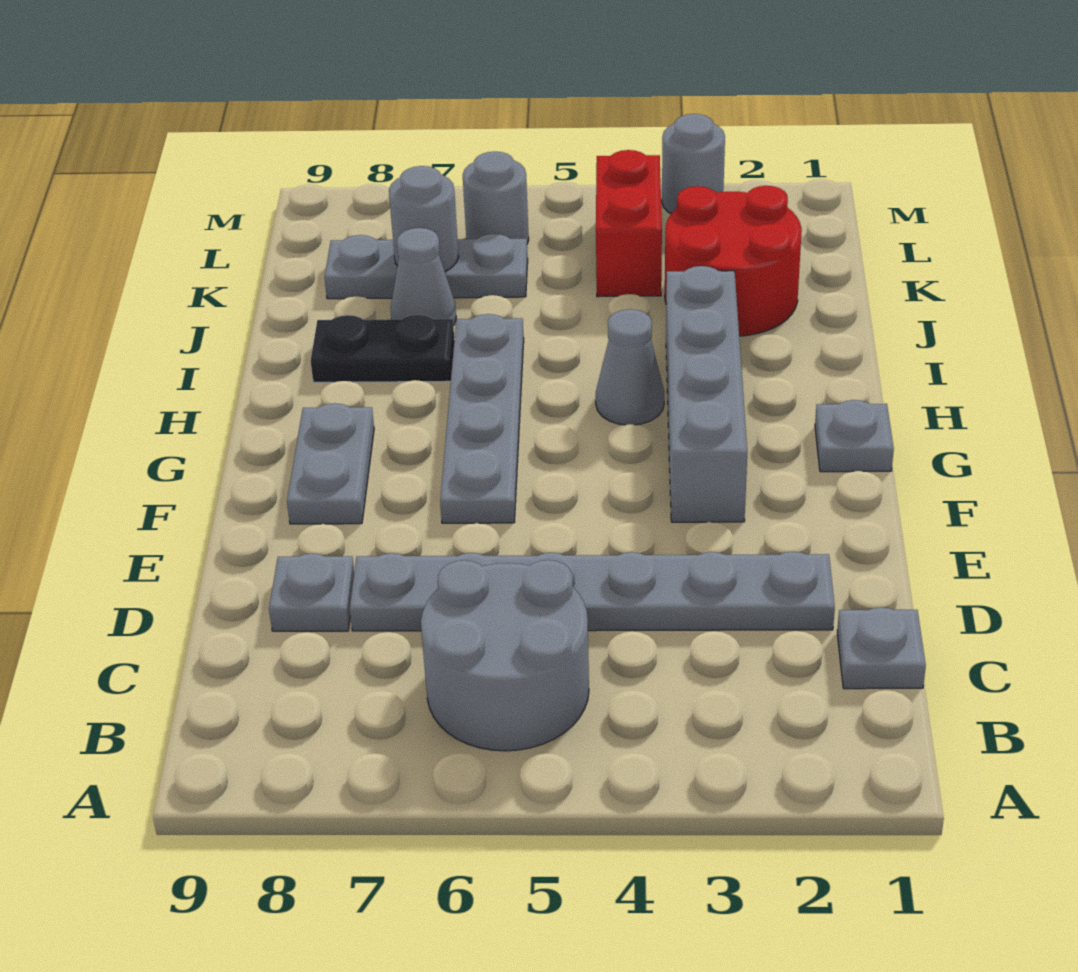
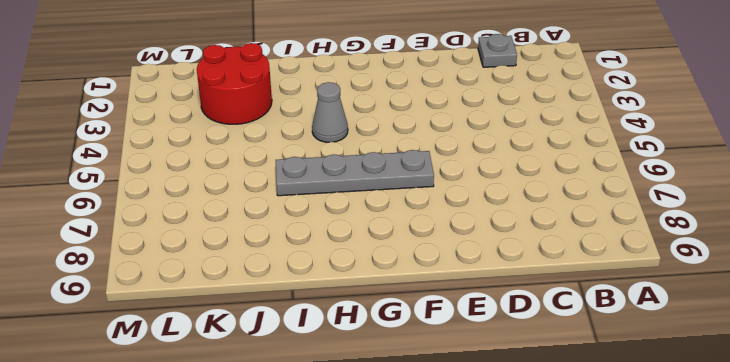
none -> grey round brick B5:C6 level 1
none -> grey plate D2:D7 level 1
none -> grey plate D8 level 1

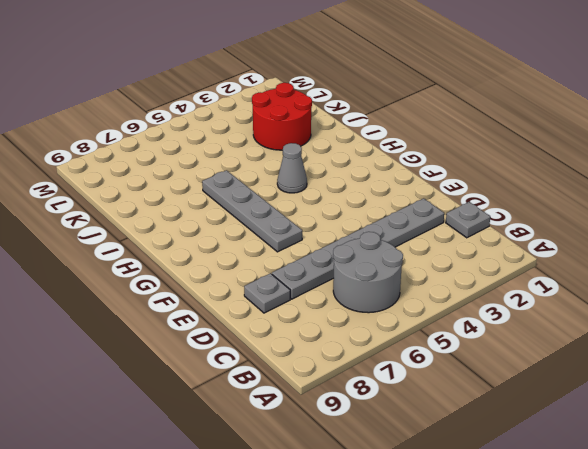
none -> grey brick F3:I3 level 1
none -> grey plate F8:G8 level 1
none -> grey plate G1 level 1

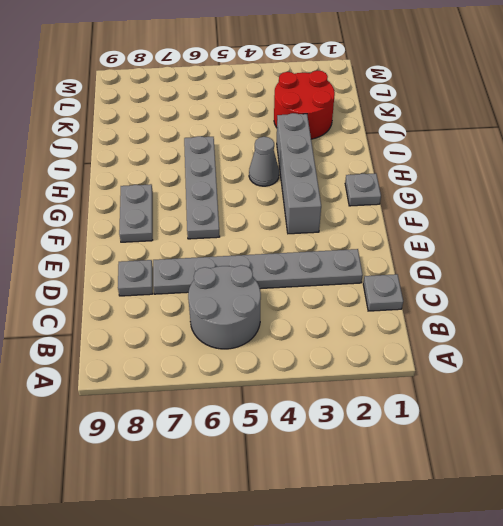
none -> black plate I7:I8 level 1
none -> grey cone J7 level 1
none -> red brick K4:L4 level 1

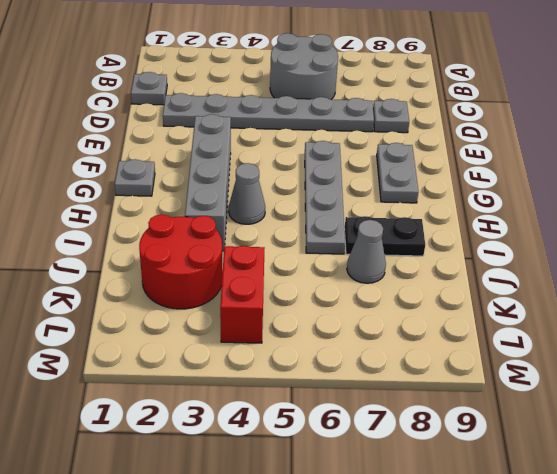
none -> grey plate K6:K8 level 1
none -> grey round brick L6 level 1
none -> grey round brick M3 level 1

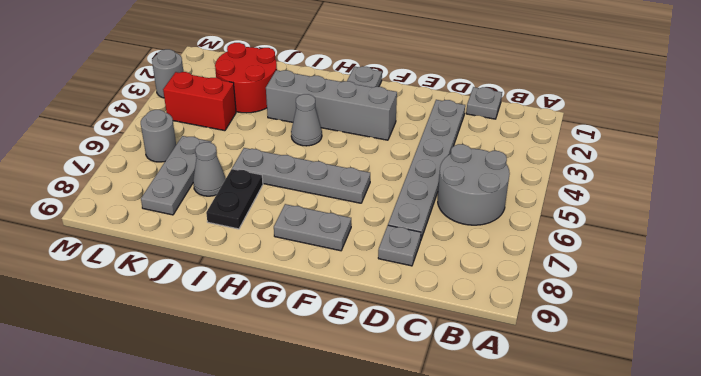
none -> grey round brick K7 level 2

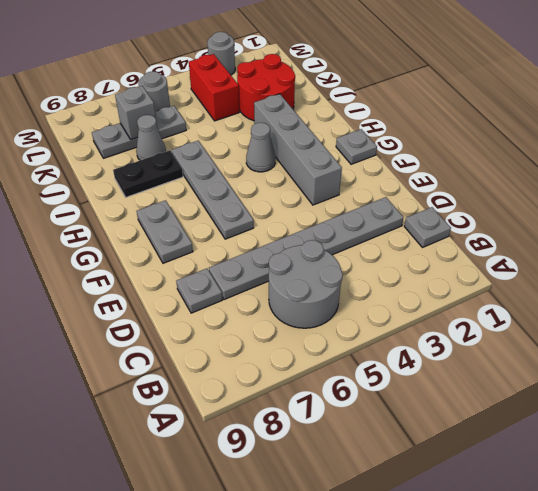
grey brick K7 level 2 -> grey round brick K7 level 2

